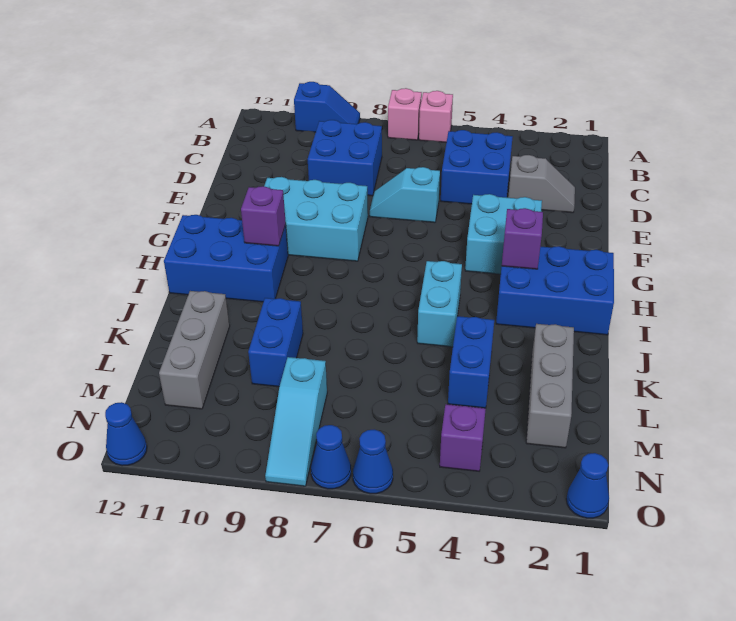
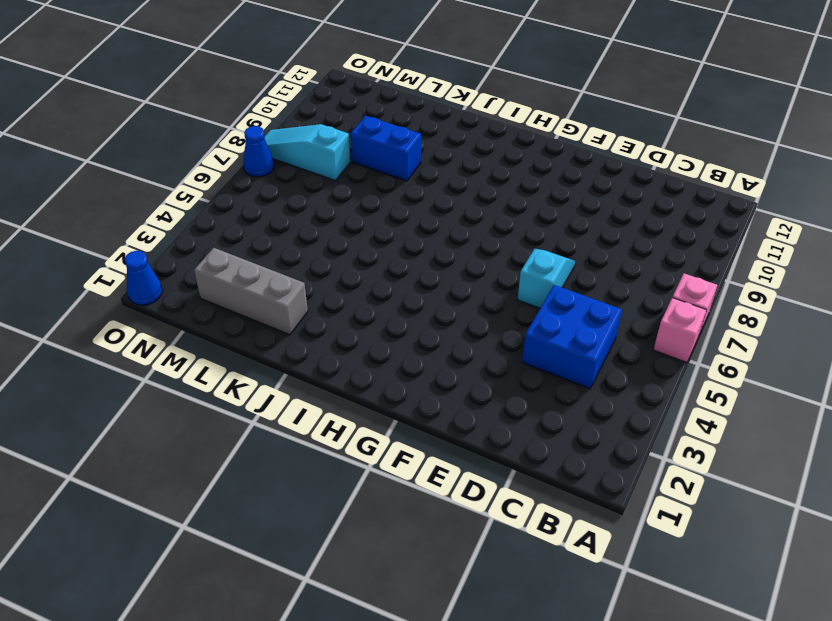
none -> blue slope A9:A10 level 1 top 10
none -> blue brick C8:D9 level 1
none -> grey slope D2:D3 level 1 top 3

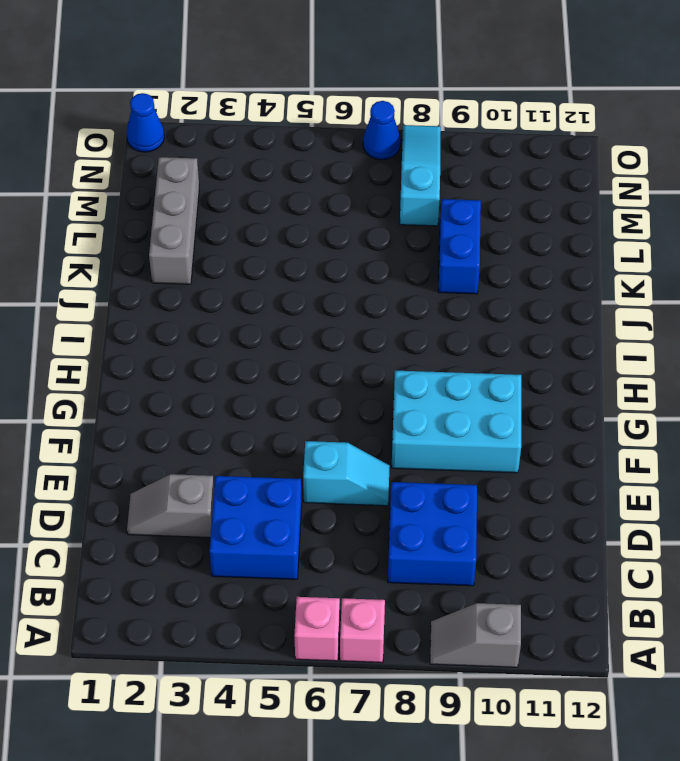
grey slope A9:A10 level 1 top 10 -> blue slope A9:A10 level 1 top 10
none -> cyan brick F3:G4 level 1
none -> blue brick H1:I3 level 1
none -> blue brick H10:I12 level 1

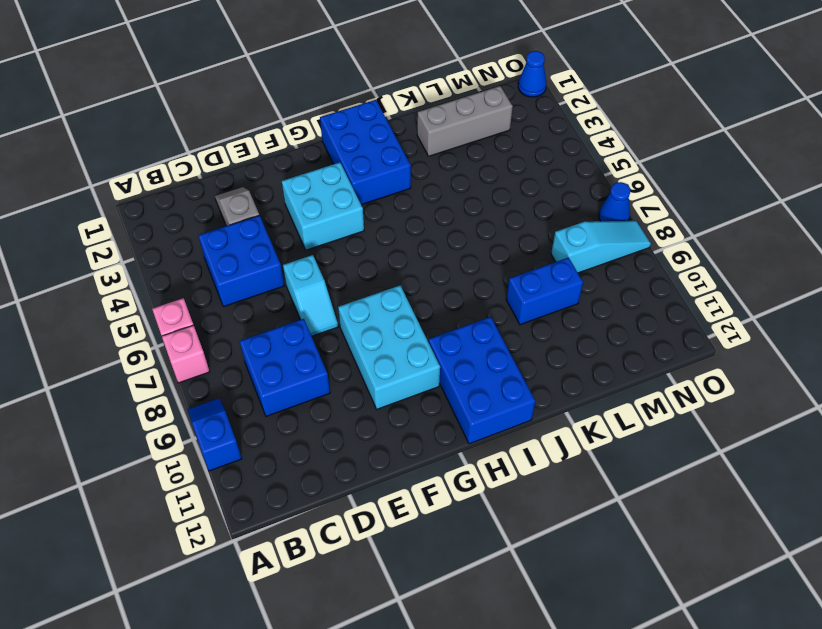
none -> cyan brick I5:J5 level 1
none -> blue brick K4:L4 level 1
none -> grey brick K11:M11 level 1

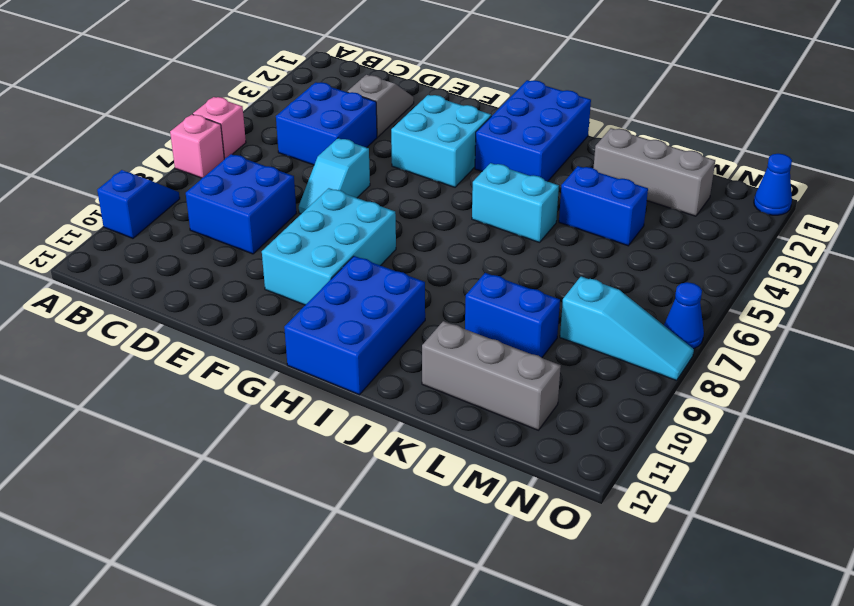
none -> purple brick N4 level 1
none -> blue cone O6 level 1
none -> blue cone O12 level 1

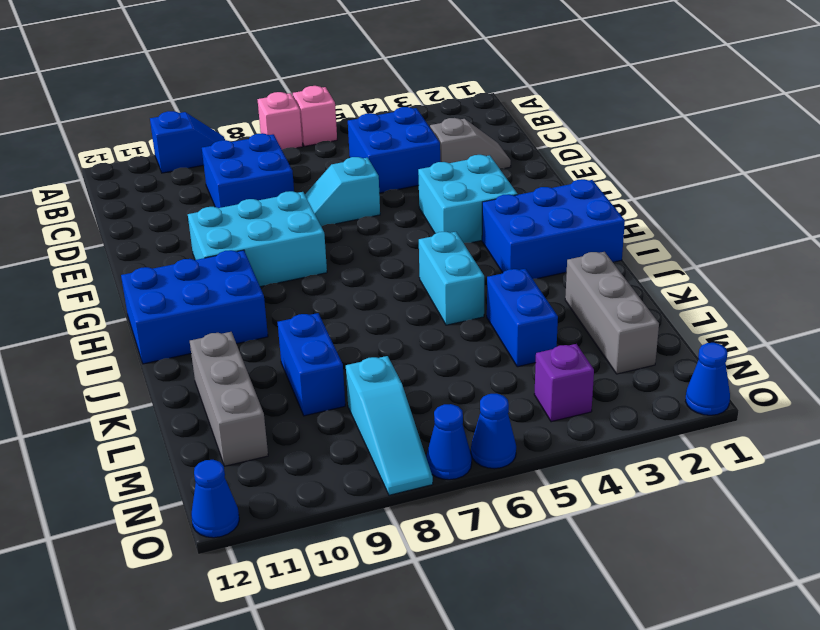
none -> purple brick H3 level 2
none -> purple brick H10 level 2

